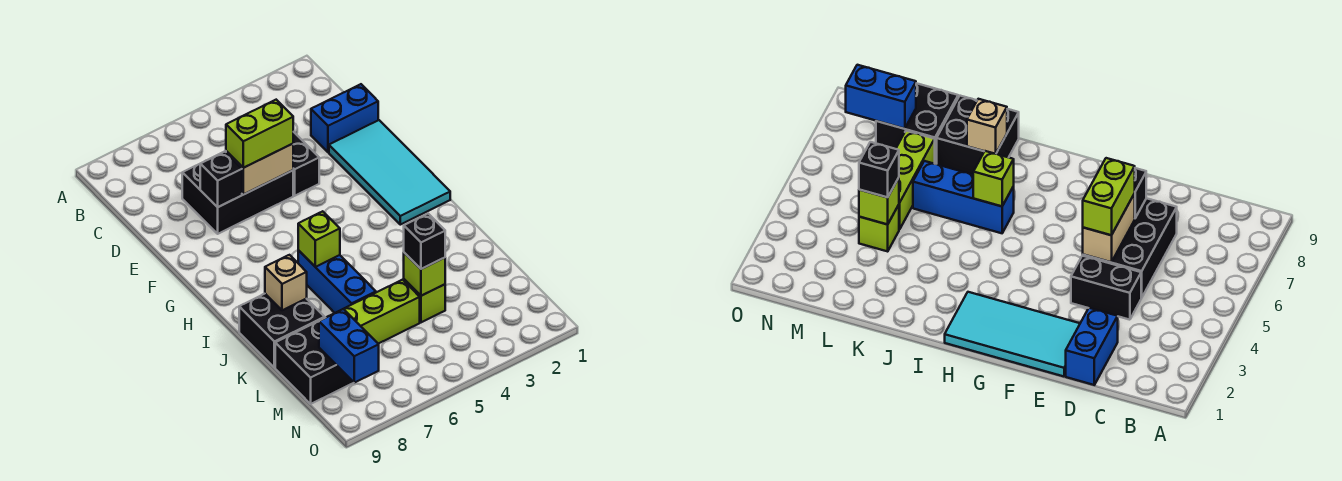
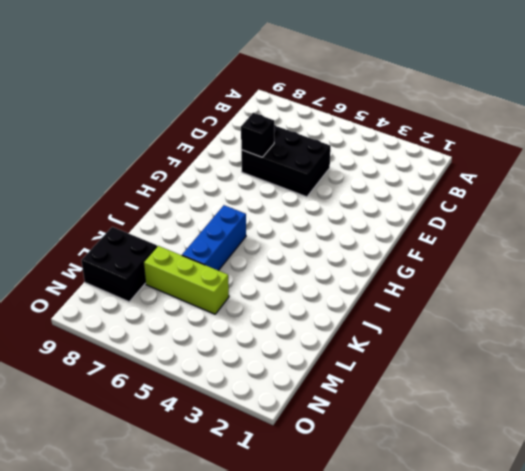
none -> blue brick D1:D2 level 1
none -> black brick D4:E4 level 1
none -> cyan tile E1:H2 level 1

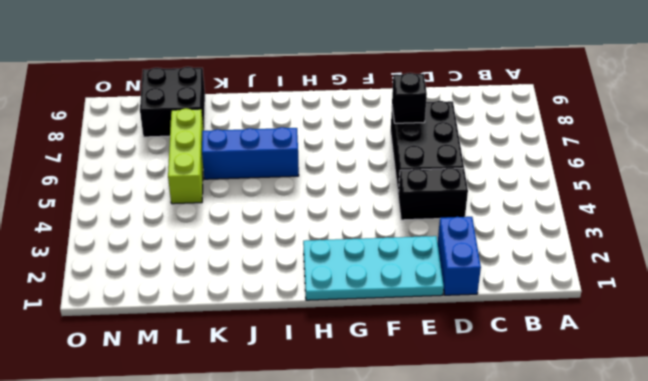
cyan plate E1:H2 level 1 -> cyan tile E1:H2 level 1
none -> black brick J8:K9 level 1
none -> lime brick L4 level 1
none -> tan brick E5:E6 level 2

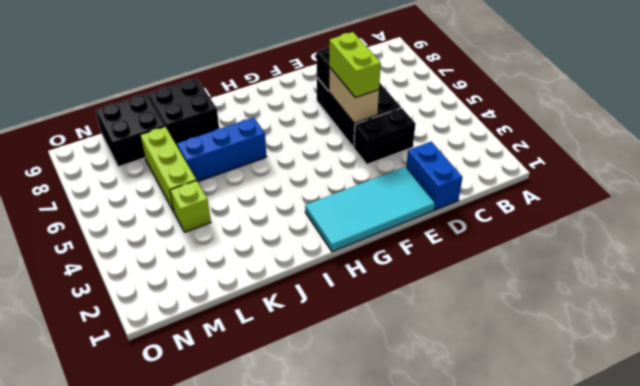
none -> lime brick I6 level 2
none -> tan brick J8 level 2
none -> lime brick L4 level 2

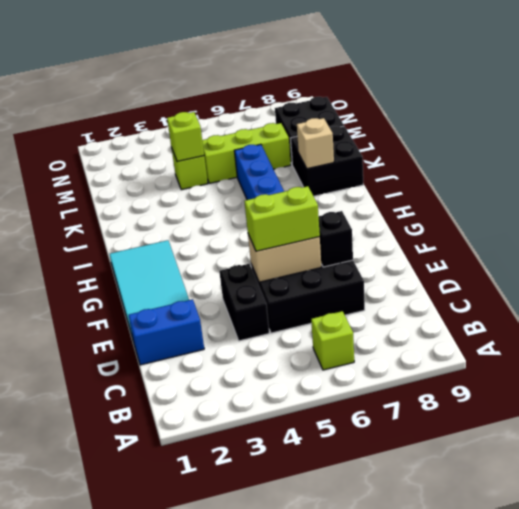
lime brick B6 level 1 -> lime brick I6 level 2
none -> blue brick M8:N8 level 2
none -> black brick L4 level 3

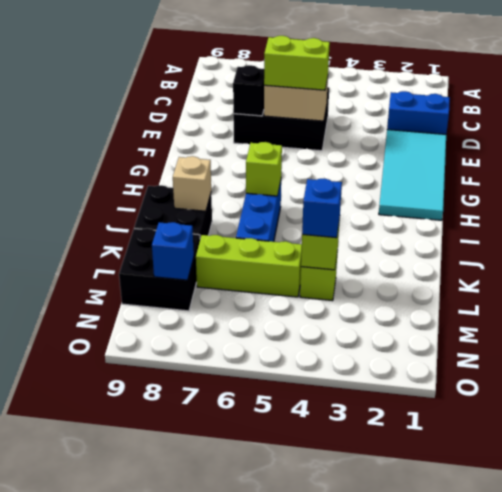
blue brick L4 level 3 -> black brick L4 level 3
blue brick M8 level 2 -> blue brick M8:N8 level 2
none -> black brick D4:E4 level 1

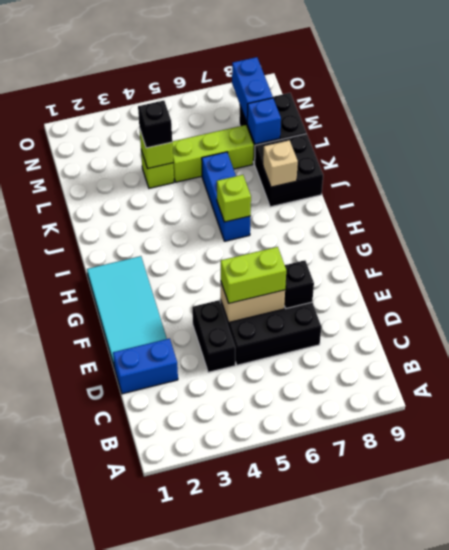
blue brick L8 level 2 -> none

